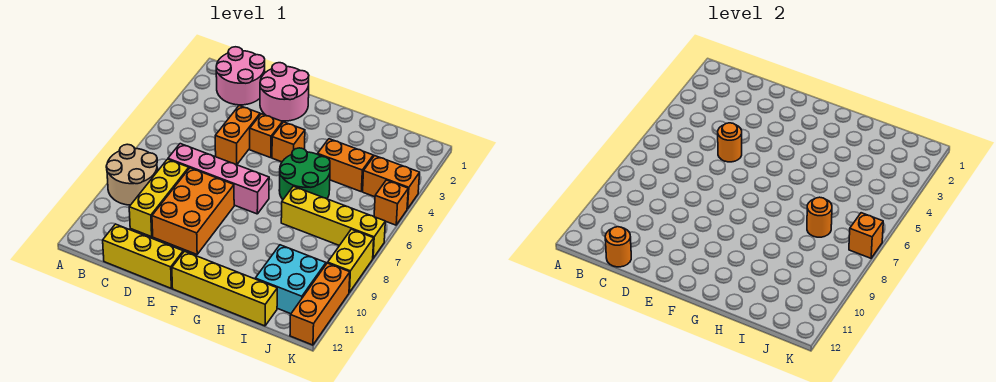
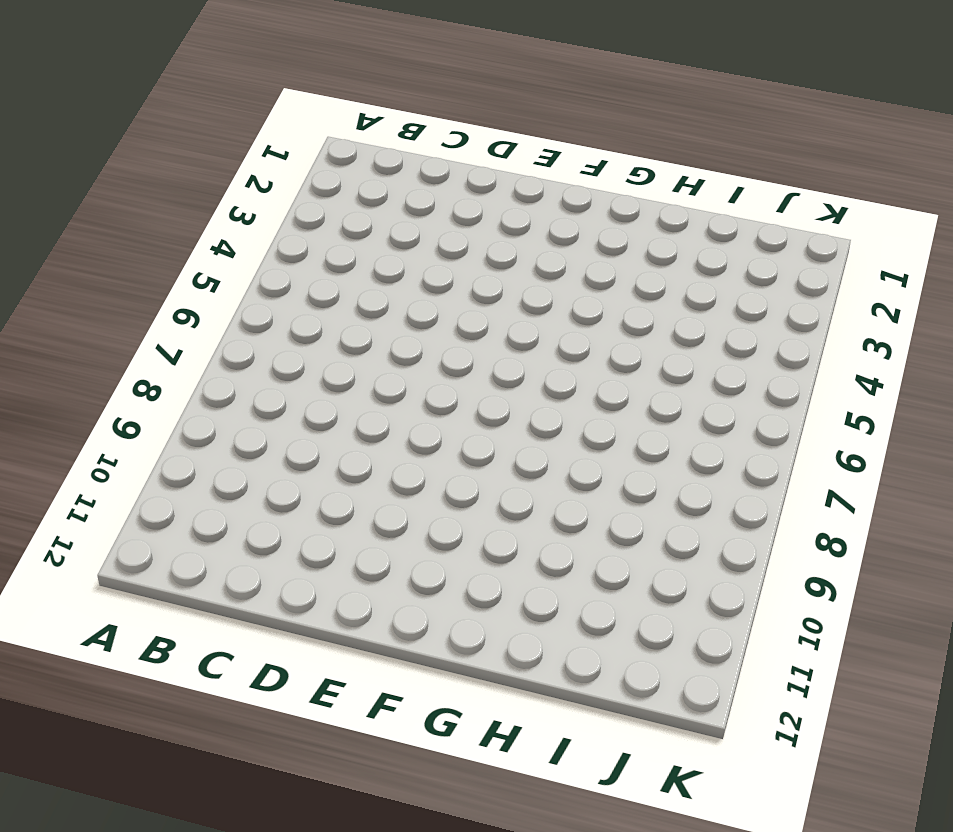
none -> tan round brick A8:B9 level 1
none -> pink round brick B1:C2 level 1
none -> pink brick C7:F7 level 1

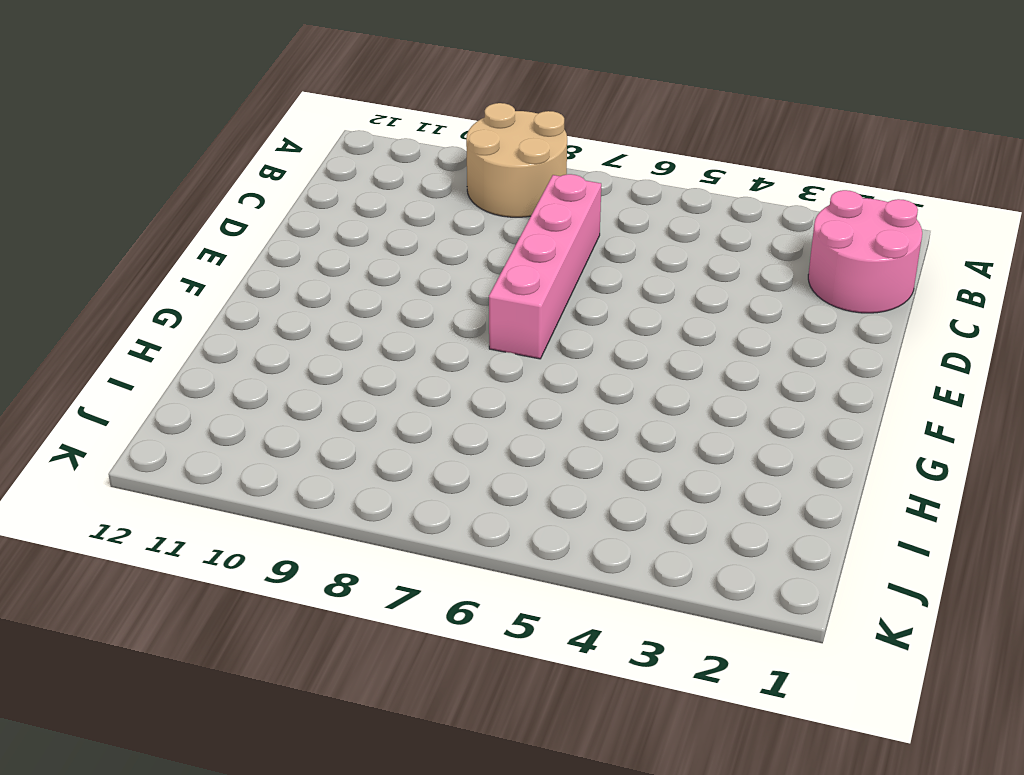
none -> yellow brick C8:C10 level 1
none -> yellow brick C12:E12 level 1
none -> pink round brick D1:E2 level 1

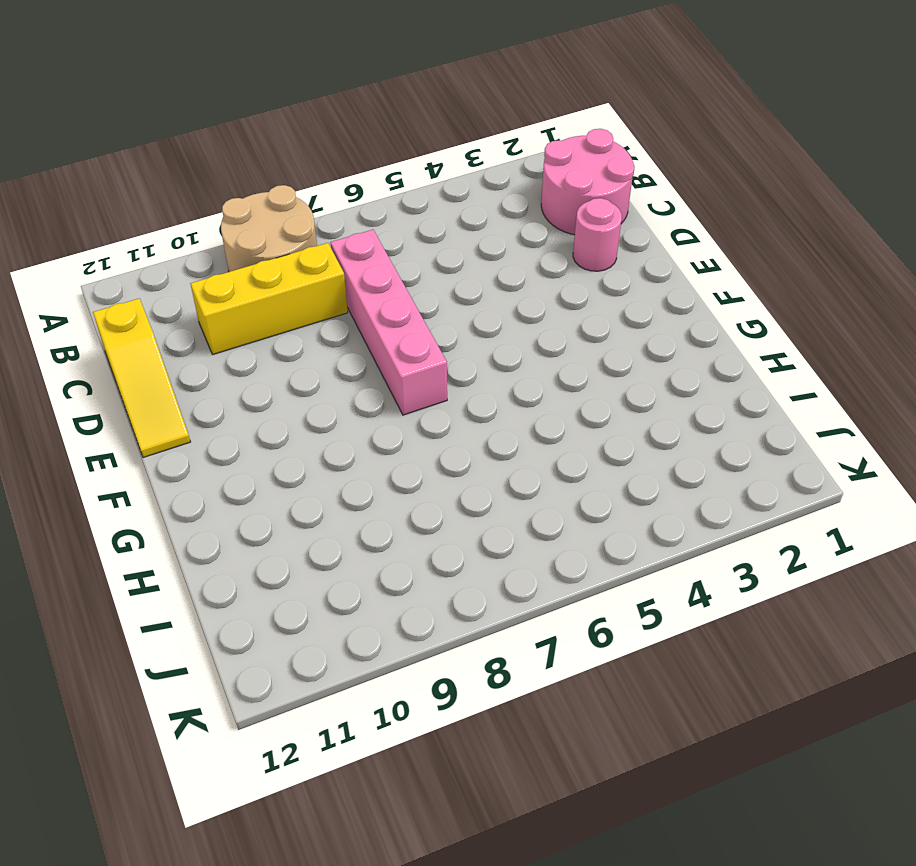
yellow slope C12:E12 level 1 top C -> yellow brick C12:E12 level 1
pink round brick D2 level 1 -> pink round brick D1:E2 level 1
none -> orange brick D4:D5 level 1
none -> orange brick D8:E10 level 1
none -> orange brick E4 level 1

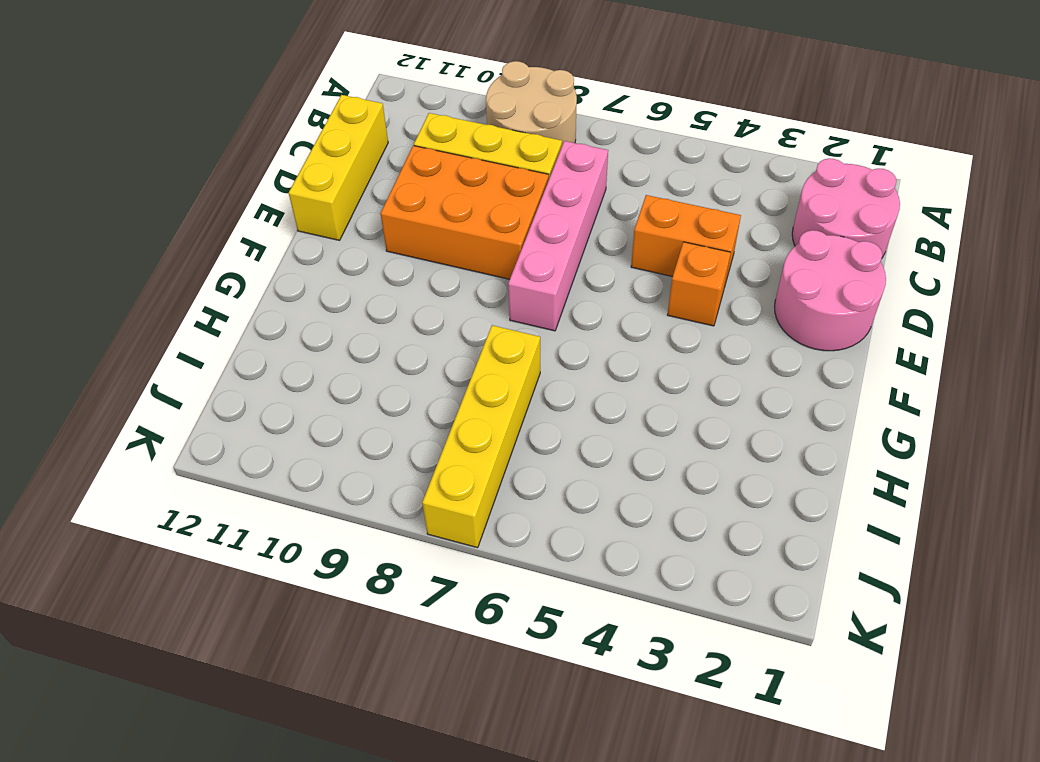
none -> orange brick F4 level 1
none -> yellow brick F12:I12 level 1
none -> green round brick G5:H6 level 1

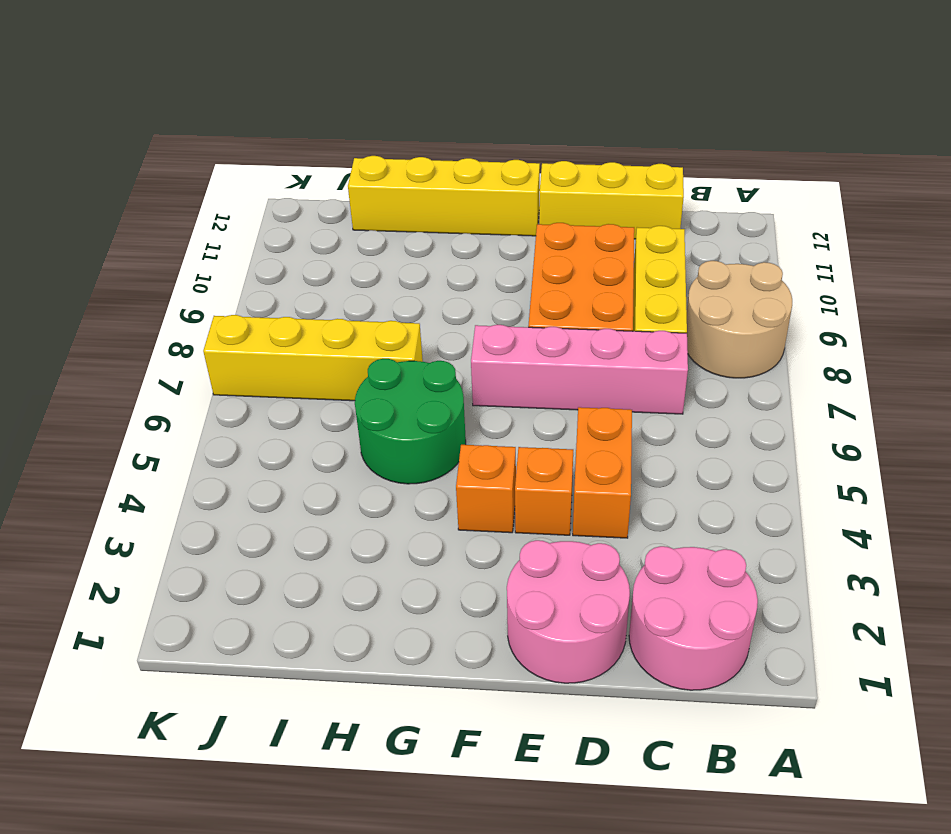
none -> orange brick H4:I4 level 1
none -> cyan brick I10:J11 level 1
none -> orange brick J4:K4 level 1

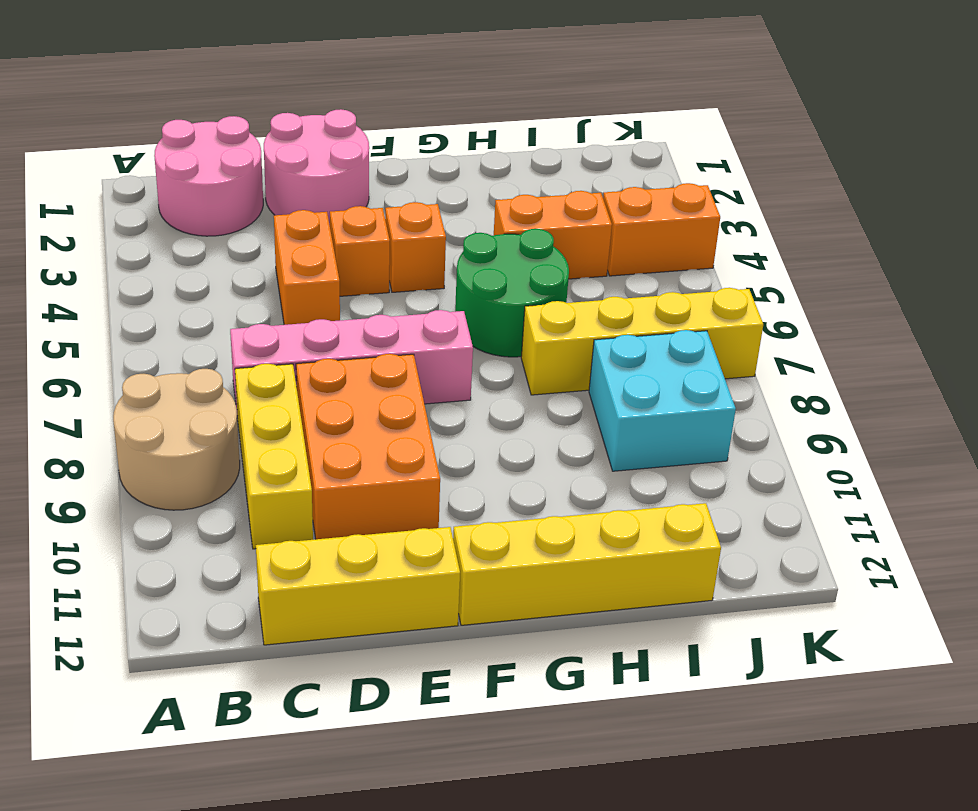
cyan brick I8:J9 level 1 -> cyan brick I10:J11 level 1
none -> orange brick K5 level 1
none -> yellow brick K8:K9 level 1
none -> orange brick K10:K12 level 1

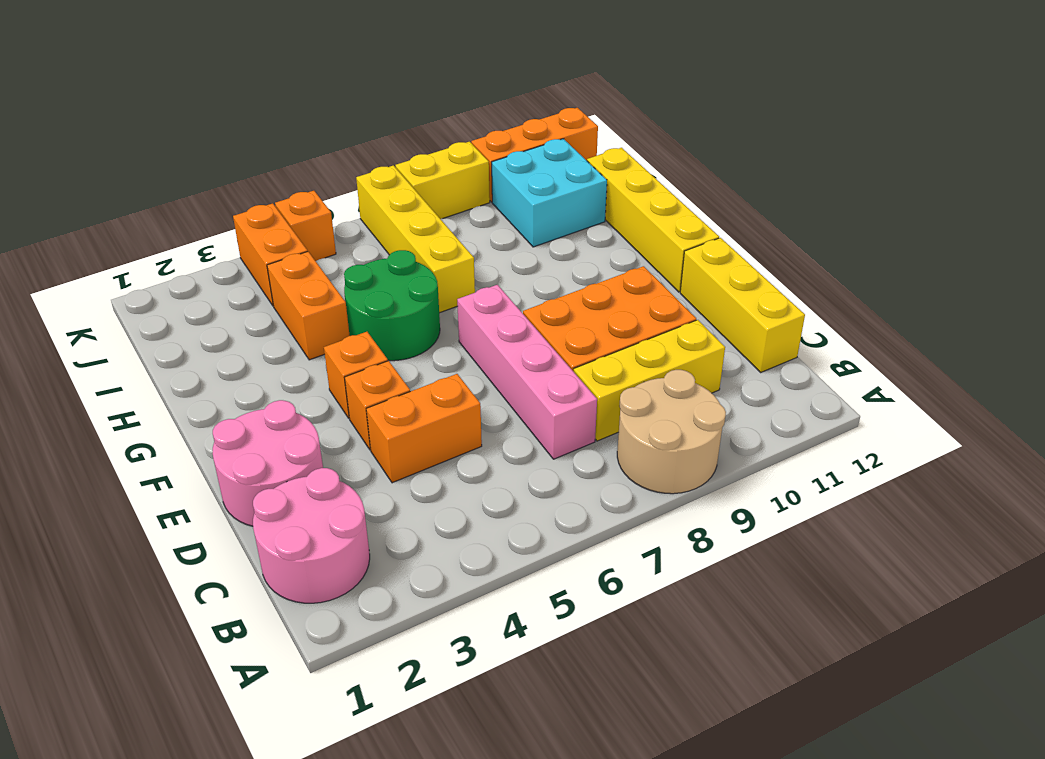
none -> orange round brick C12 level 2
none -> orange round brick D5 level 2
none -> orange round brick I7 level 2

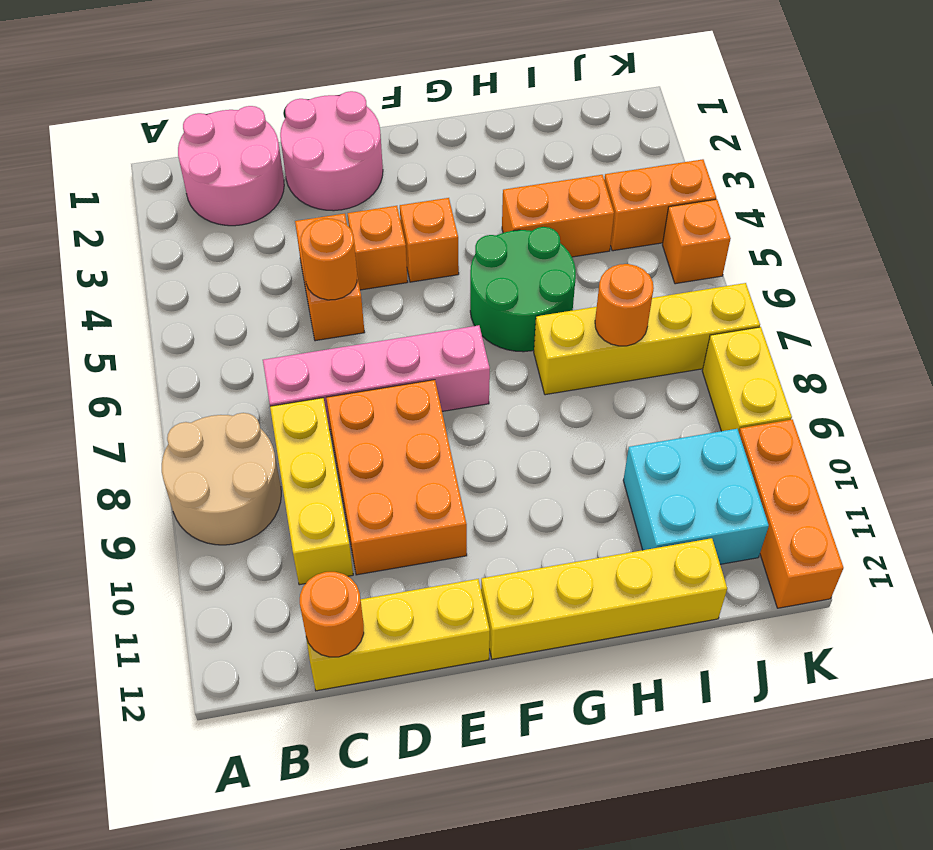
none -> orange brick K7 level 2

